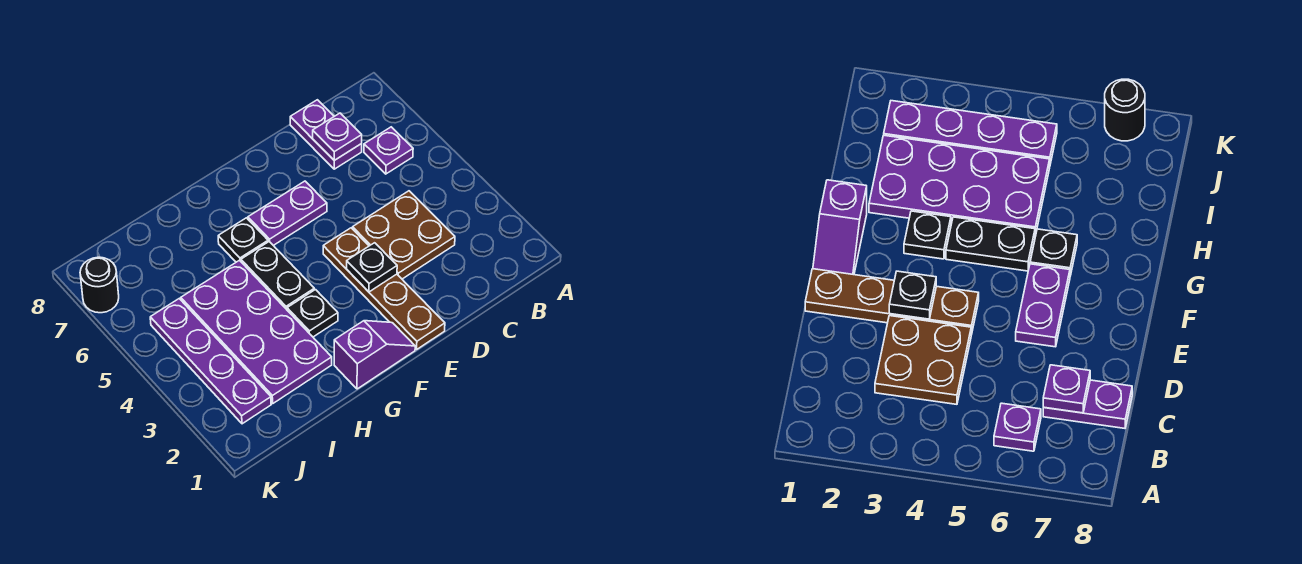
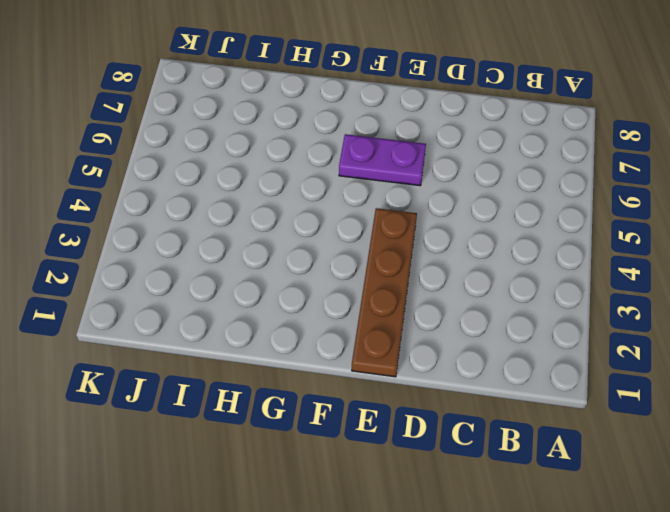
none -> purple plate B6 level 1
none -> brown plate C3:D4 level 1
none -> purple plate C7:C8 level 1

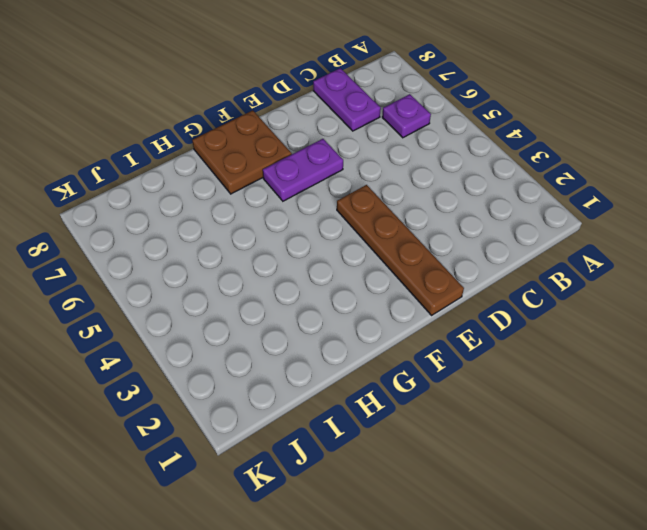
brown plate F7:G8 level 1 -> brown plate C3:D4 level 1
none -> purple slope F1:G1 level 1 top G
none -> black plate G3 level 1
none -> black plate G4:G5 level 1

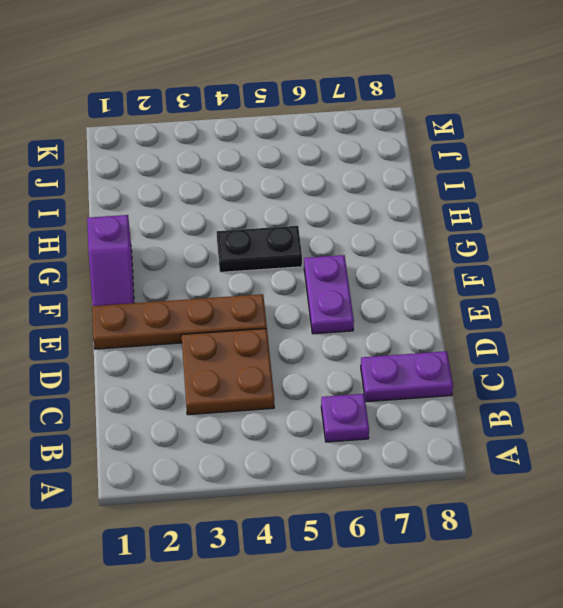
none -> black plate G3 level 1
none -> black plate G6 level 1
none -> purple plate H2:I5 level 1

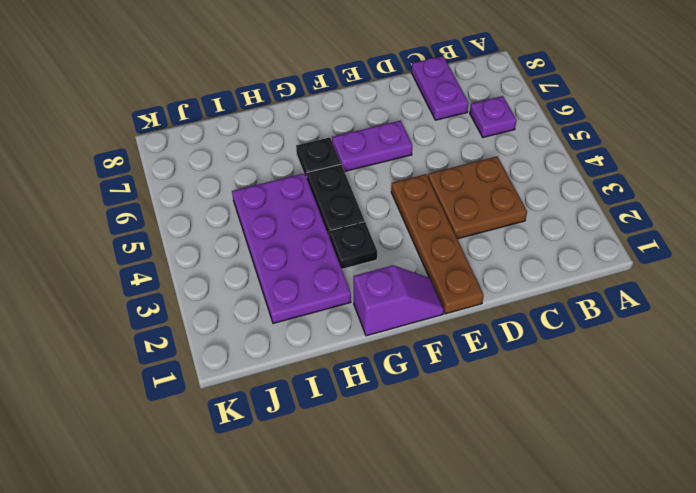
none -> purple plate J2:J5 level 1
none -> black round brick K7 level 1
none -> purple plate C7 level 2

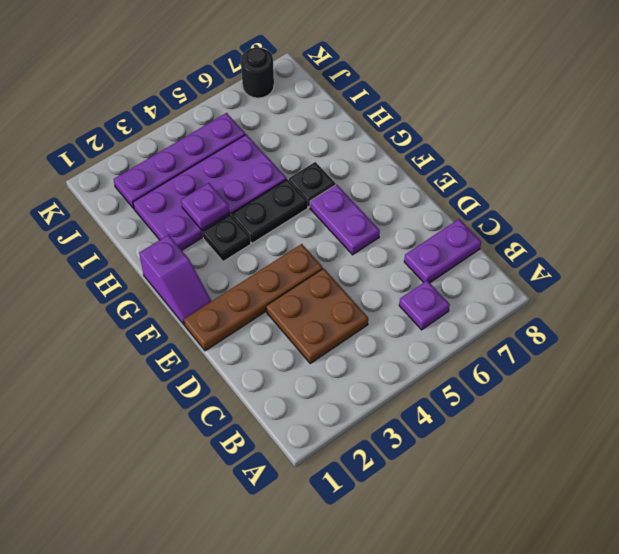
purple plate H3 level 2 -> purple plate C7 level 2
none -> black plate E3 level 2

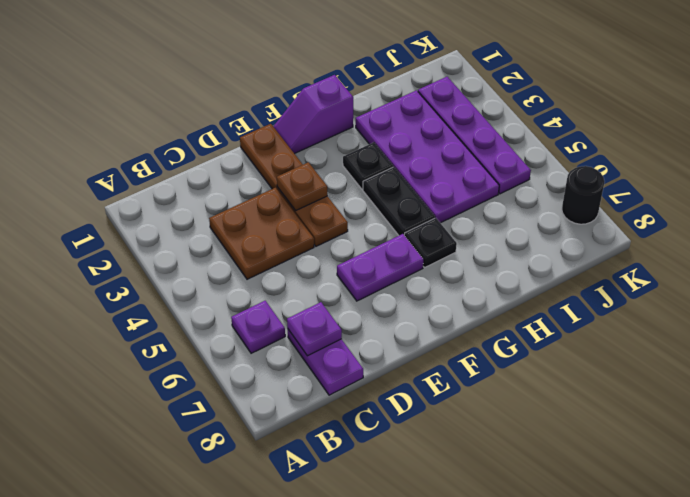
brown plate E3 level 2 -> black plate E3 level 2

